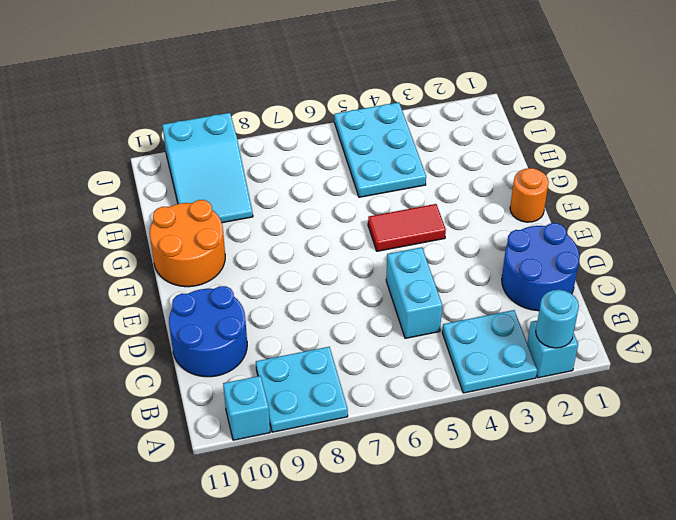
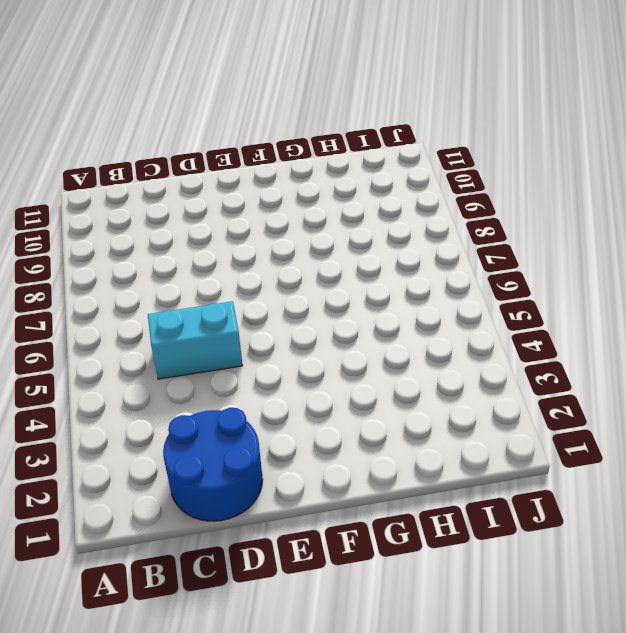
none -> cyan brick A2 level 1
none -> cyan plate A3:B4 level 1
none -> cyan plate A8:B9 level 1

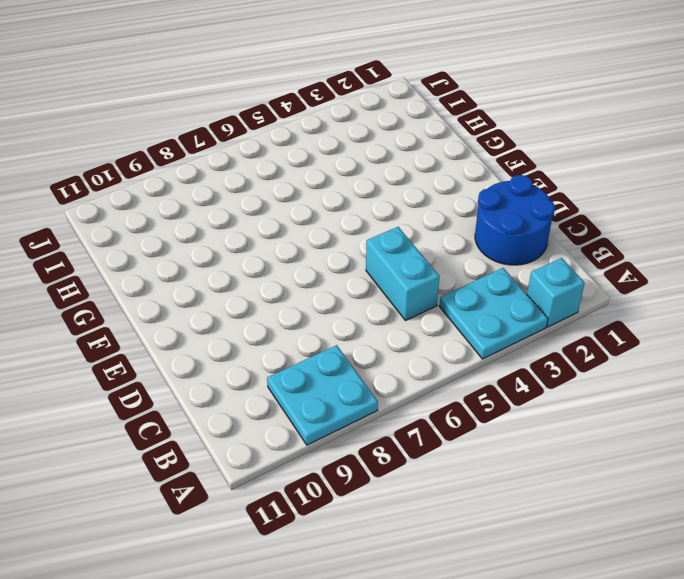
none -> cyan brick A10 level 1
none -> blue round brick C10:D11 level 1
none -> orange round brick F1 level 1

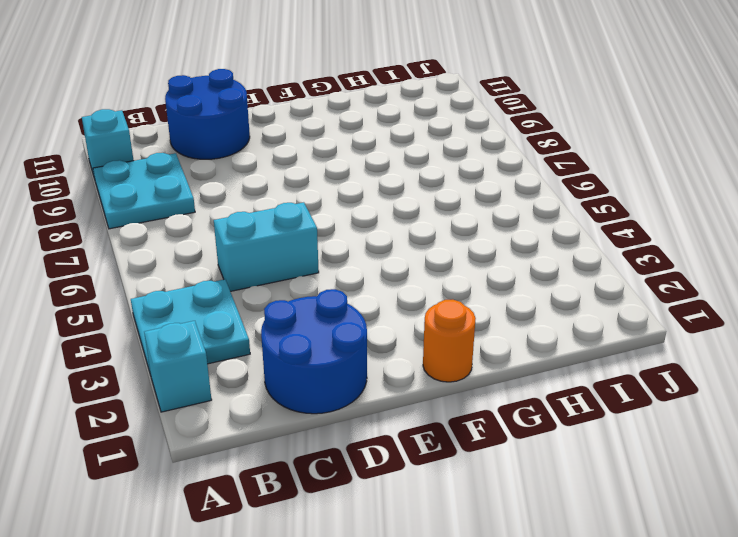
none -> red tile F4:F5 level 1
none -> orange round brick F10:G11 level 1
none -> cyan plate H4:J5 level 1

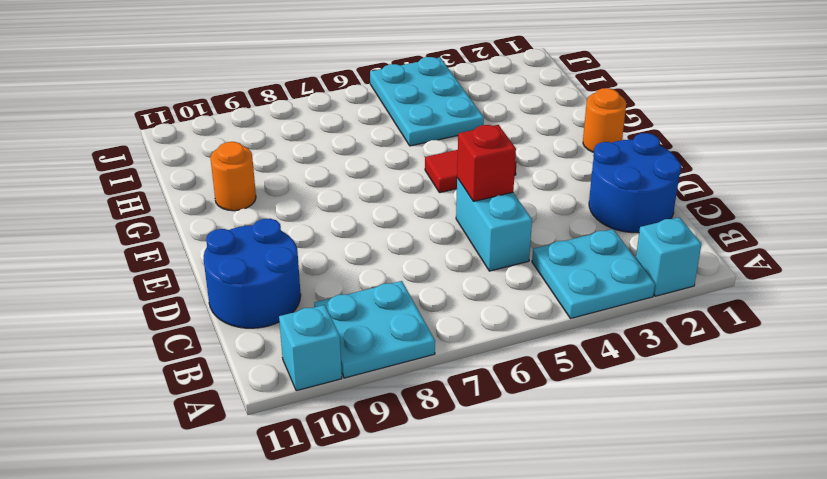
red brick D5 level 2 -> none
orange round brick G10 level 1 -> orange round brick F10:G11 level 1
none -> cyan slope H9:J10 level 1 top J
none -> cyan round brick A2 level 2

